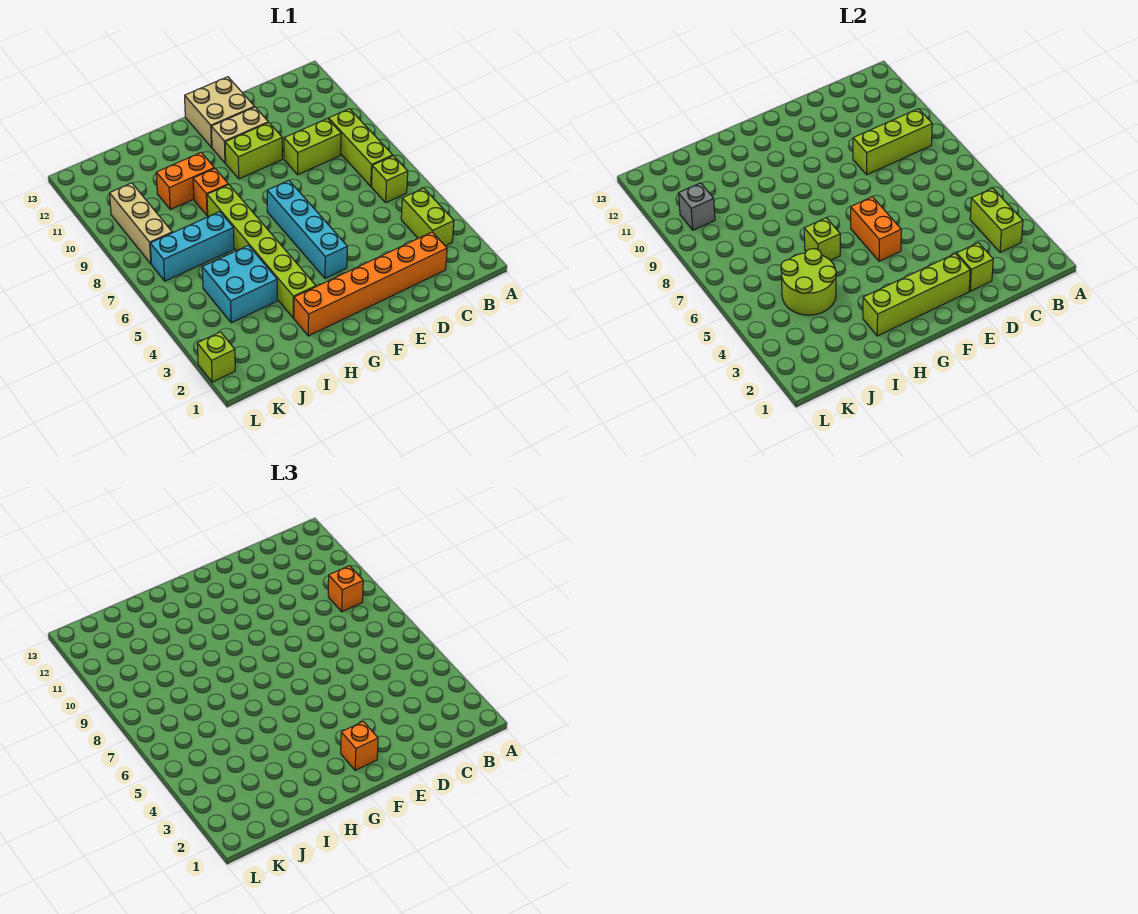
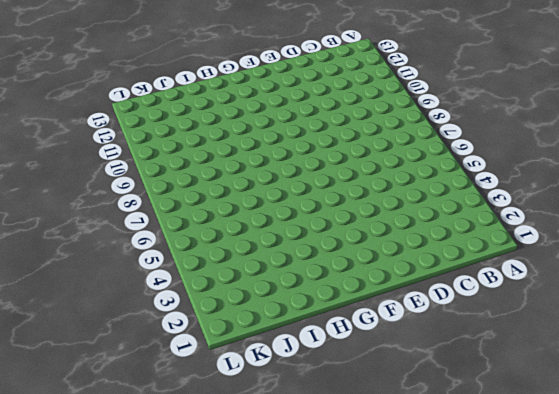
none -> lime brick B3:B4 level 1
none -> lime brick B6 level 1
none -> lime brick B7:B9 level 1

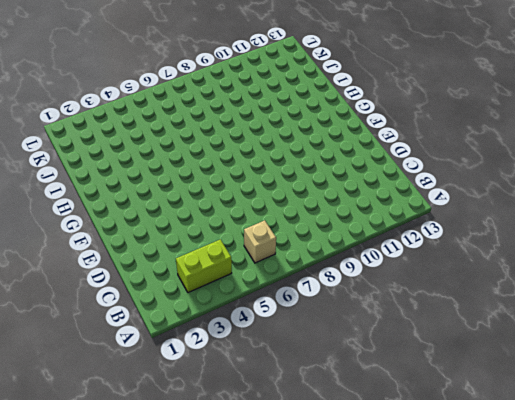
tan brick B6 level 1 -> lime brick B6 level 1
none -> lime brick B7:B9 level 1
none -> orange brick C2:H2 level 1
none -> lime brick C9:D9 level 1

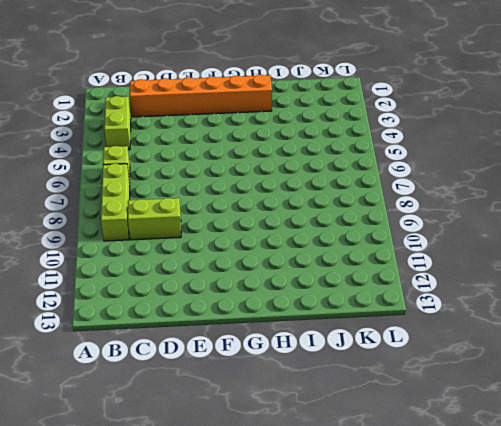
none -> lime brick E10:F10 level 1
none -> tan brick E11:F11 level 1
none -> tan brick E12:F13 level 1

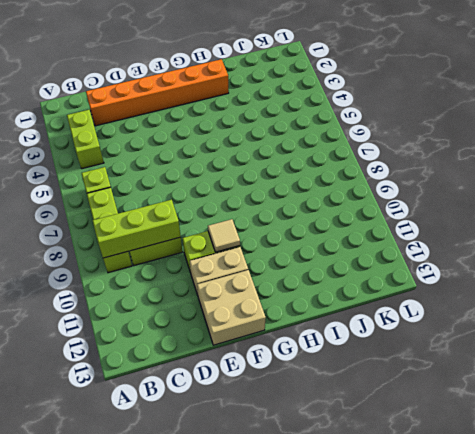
tan tile F10 level 2 -> none
none -> cyan brick F4:F7 level 1
none -> lime brick H3:H8 level 1
none -> orange brick H9 level 1

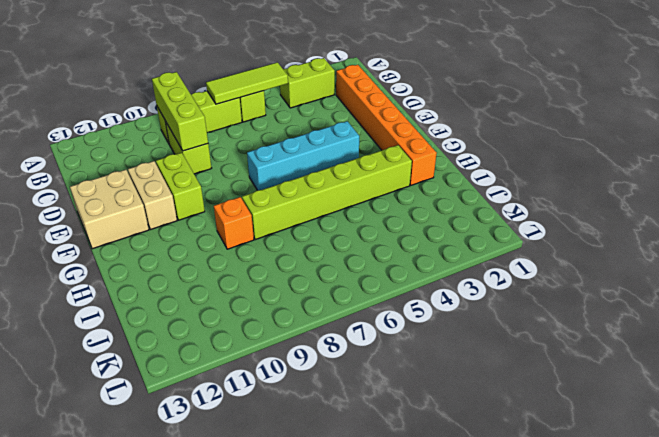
lime tile B5:B7 level 2 -> none
none -> orange brick H10:I10 level 1
none -> cyan brick I4:J5 level 1
none -> cyan brick I7:K7 level 1

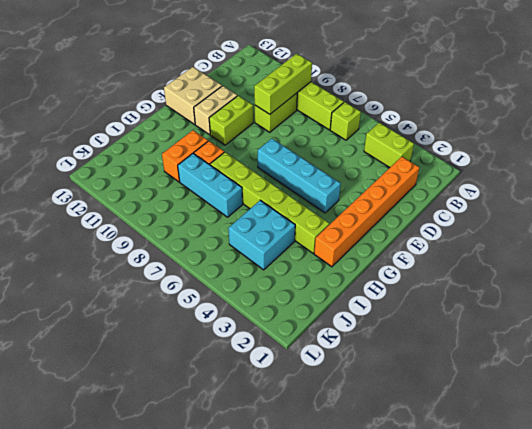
cyan brick I7:I9 level 1 -> cyan brick I7:K7 level 1
none -> tan brick K8:K10 level 1
none -> lime brick L2 level 1
none -> lime brick B3:B4 level 2

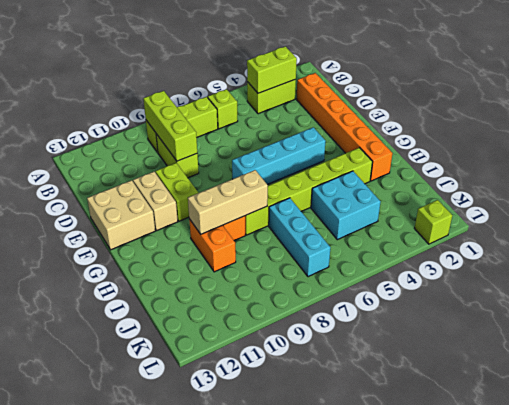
tan brick H8:H10 level 2 -> tan brick K8:K10 level 1
none -> lime brick D2 level 2
none -> lime brick E2:H2 level 2
none -> orange brick F5:F6 level 2

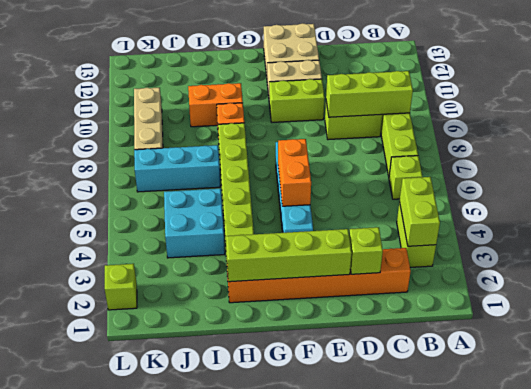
none -> lime brick H6 level 2
none -> lime round brick I4:J5 level 2
none -> grey brick K10 level 2

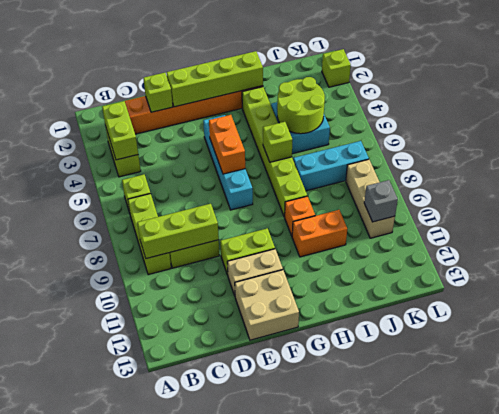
none -> orange brick B9 level 3
none -> orange brick F2 level 3

